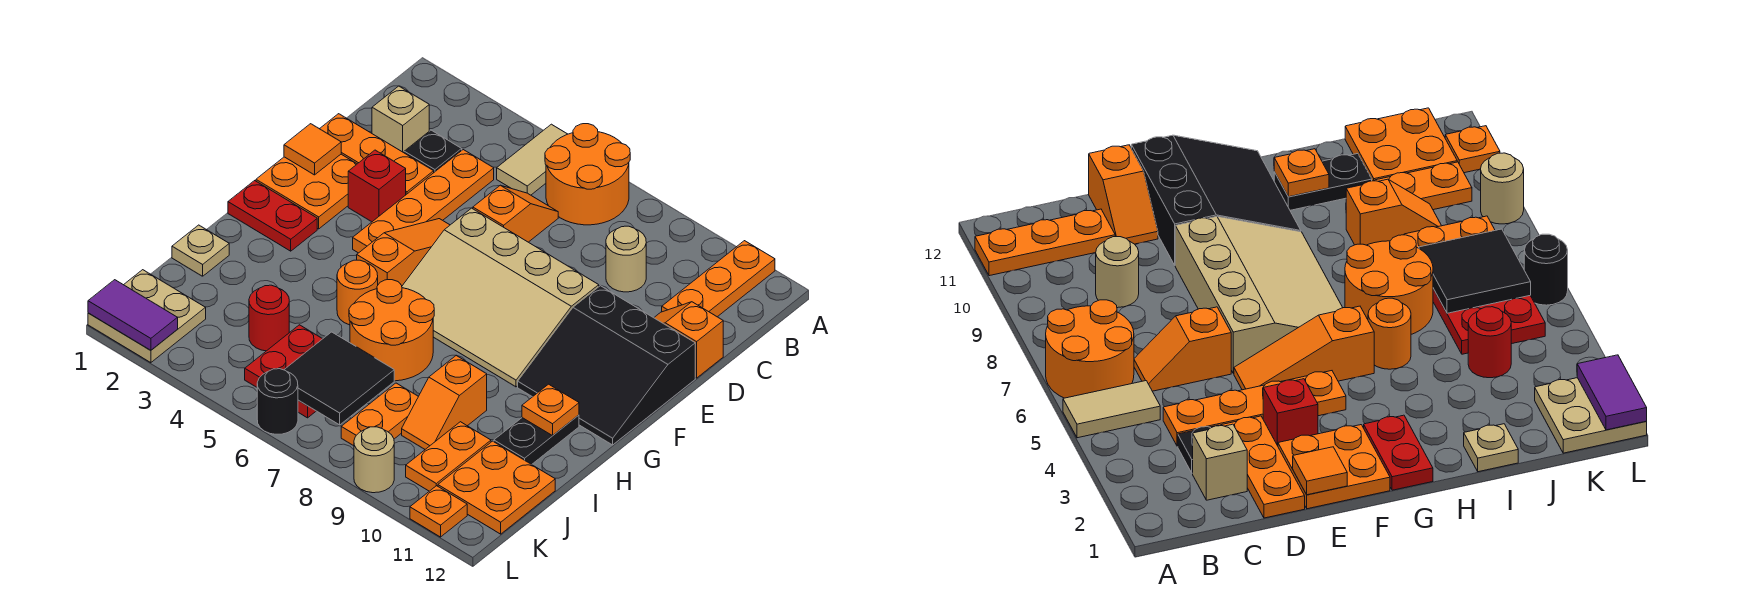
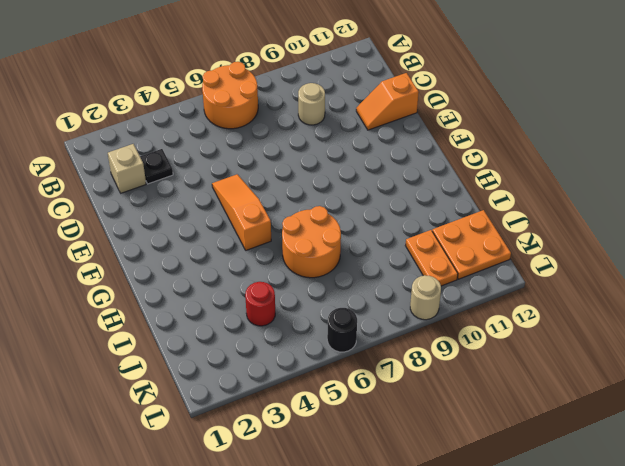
none -> tan tile A5:B5 level 1
none -> orange plate A11:C11 level 1
none -> orange plate C4:F4 level 1
none -> orange slope C6:D6 level 1 top D

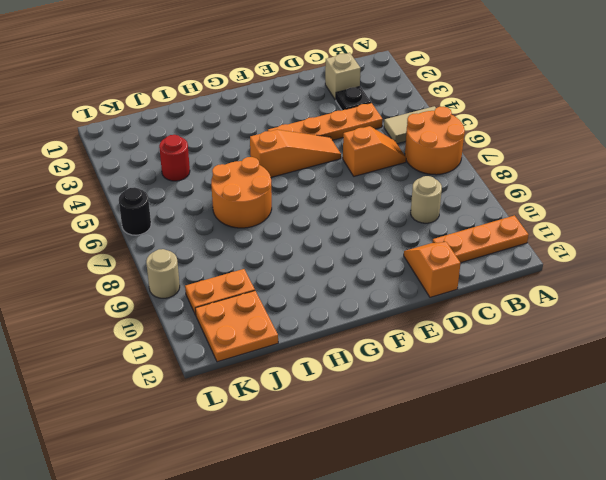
none -> orange plate D1:D3 level 1
none -> orange plate E1:F2 level 1
none -> red brick E3 level 1
none -> tan slope E6:G9 level 1 top E

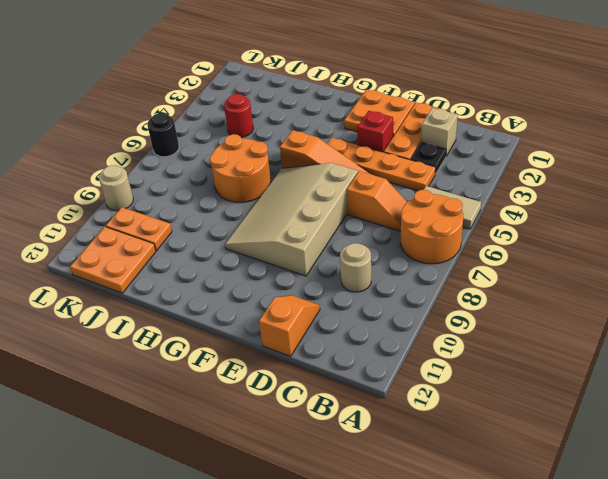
none -> orange plate A11:C11 level 1
none -> black slope E10:G12 level 1 top E
none -> red plate G1:G2 level 1
none -> orange round brick H5 level 1

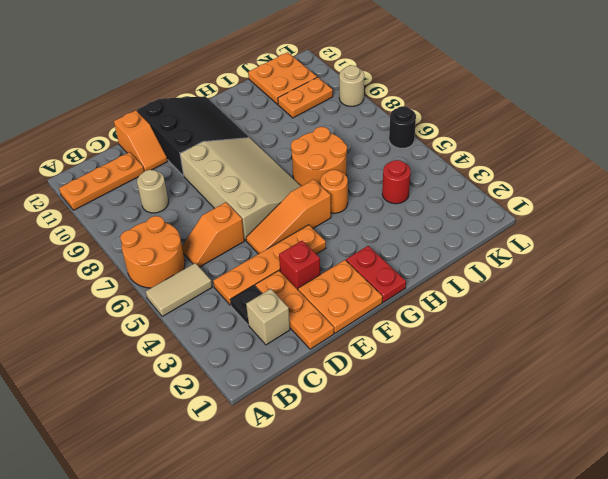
none -> black plate H11:I11 level 1
none -> tan plate I1 level 1
none -> orange slope I9:J9 level 1 top I
none -> red plate J5:K6 level 1

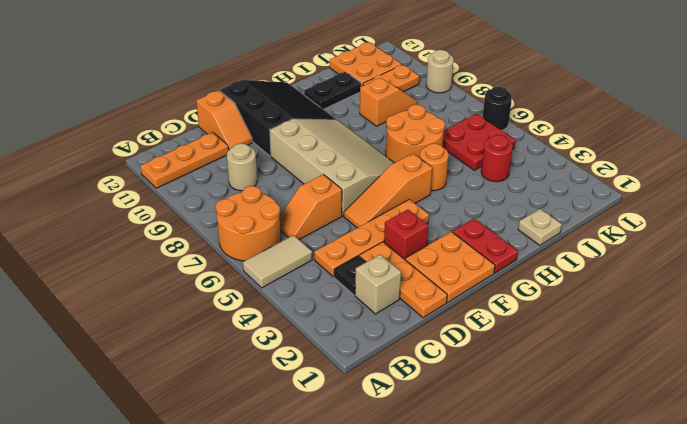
none -> orange plate J8:K8 level 1
none -> tan plate K1:L2 level 1
none -> orange plate L11 level 1
none -> orange tile E1 level 2

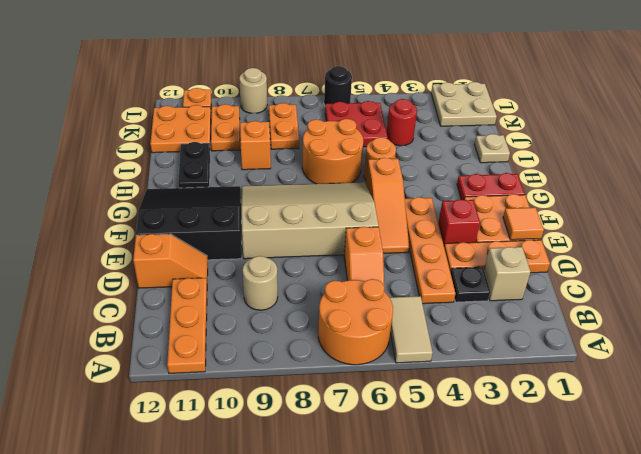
none -> orange plate H11 level 2
none -> black tile J6:K7 level 2
none -> purple tile L1:L2 level 2

